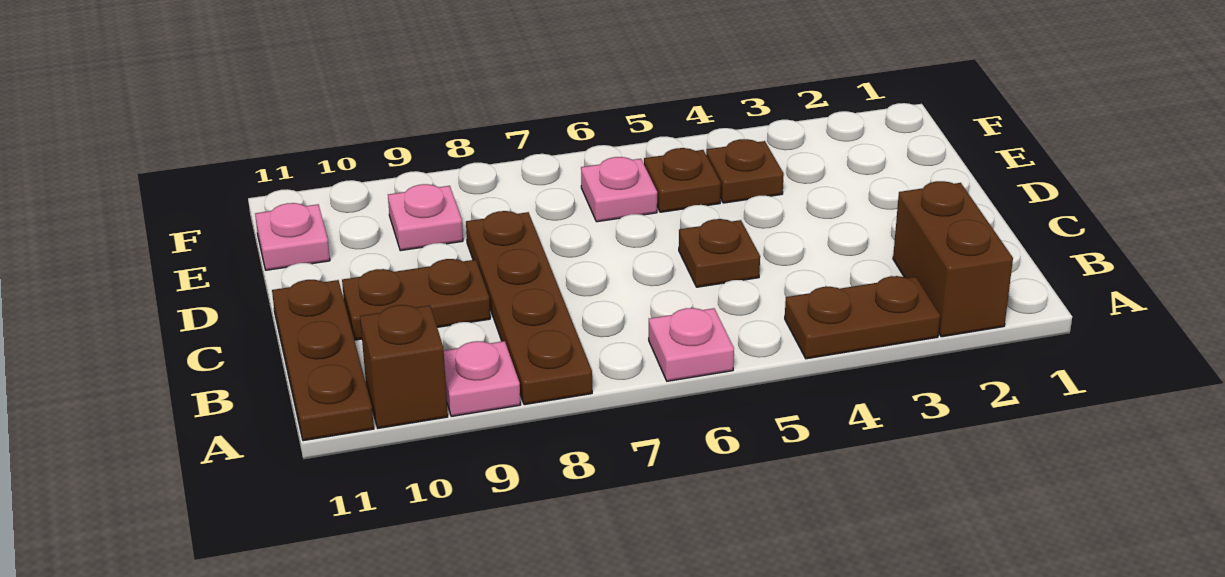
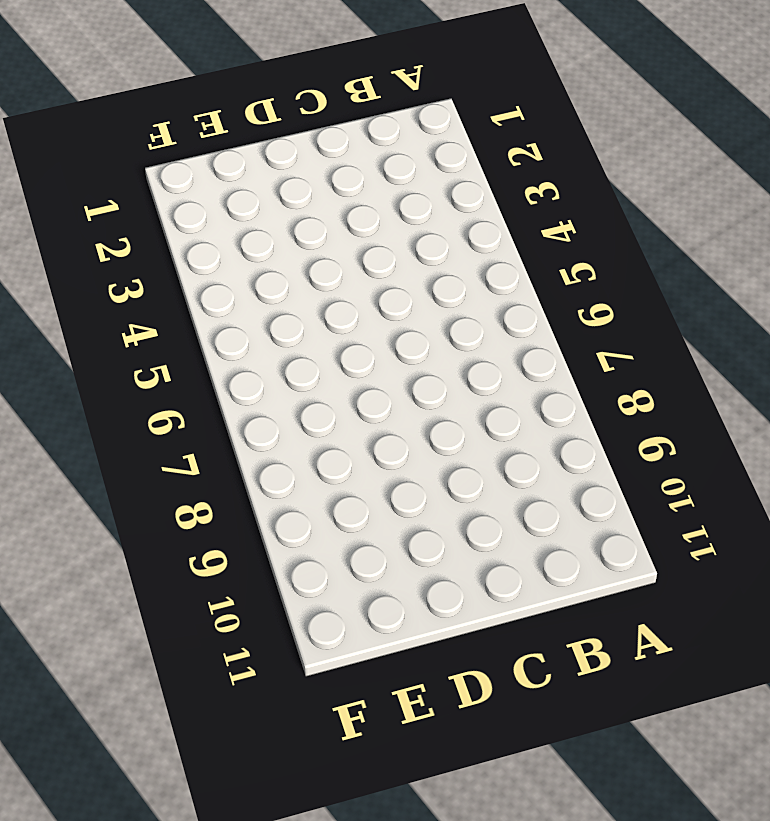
none -> brown brick A2:B2 level 1
none -> brown plate A3:A4 level 1
none -> pink plate A6 level 1

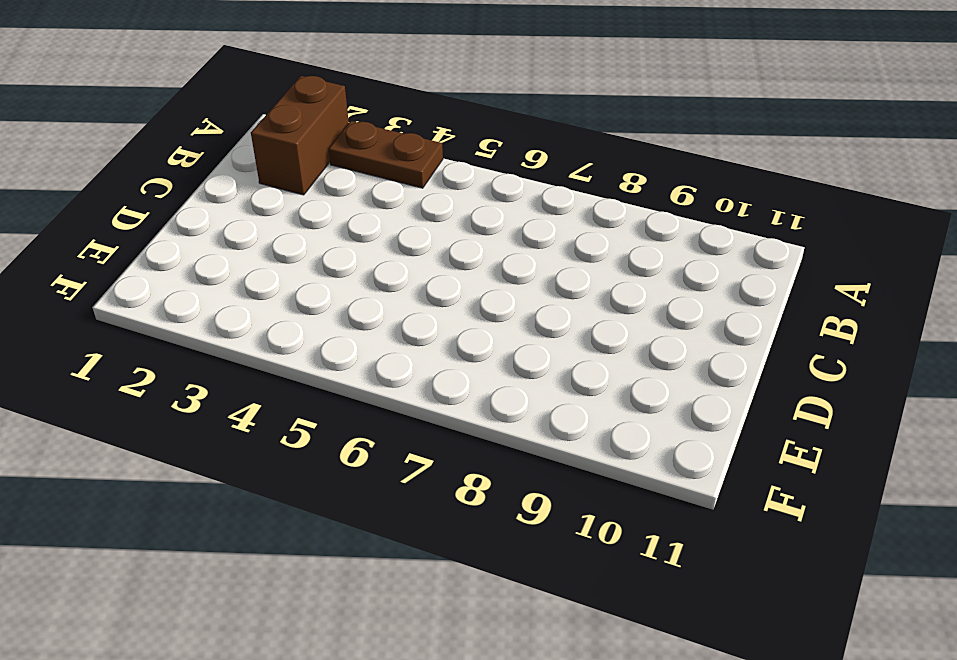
none -> pink plate A6 level 1
none -> brown plate A8:D8 level 1
none -> pink plate A9 level 1

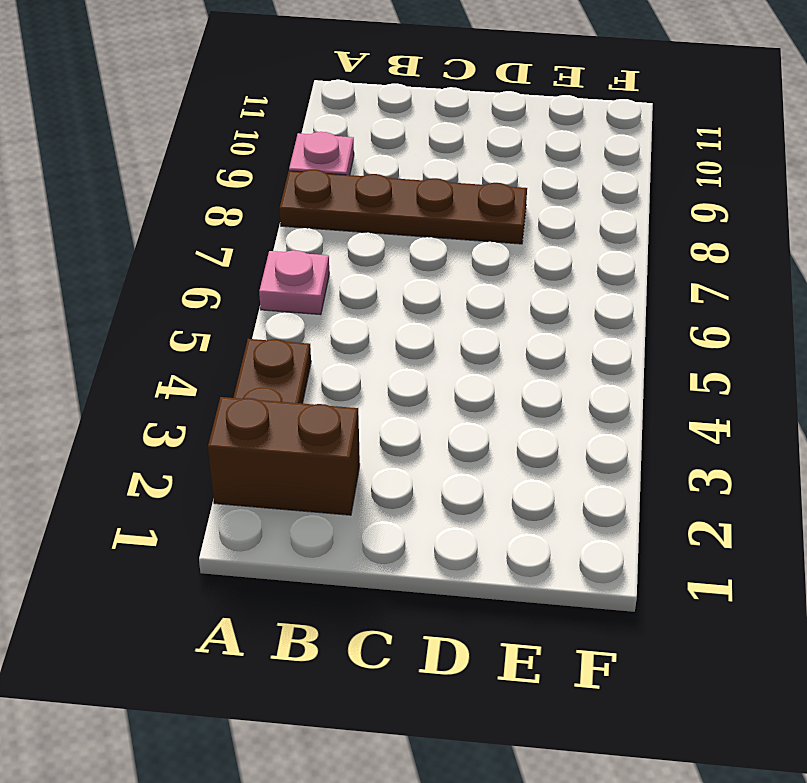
none -> brown brick A10 level 1
none -> brown plate A11:C11 level 1
none -> brown plate C5 level 1

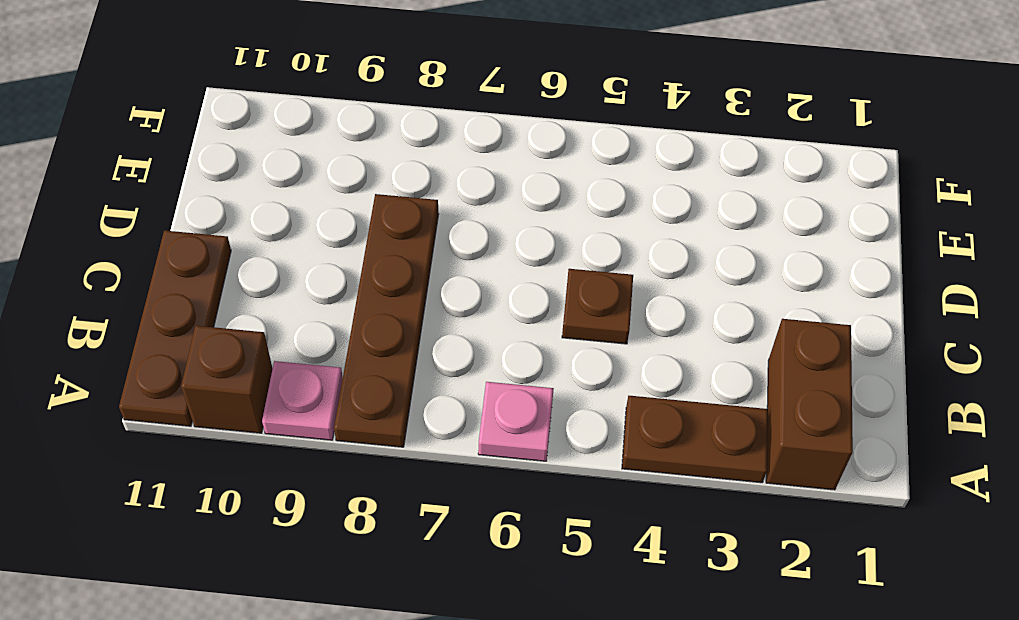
none -> brown plate C9:C10 level 1
none -> brown plate E4 level 1
none -> brown plate E5 level 1

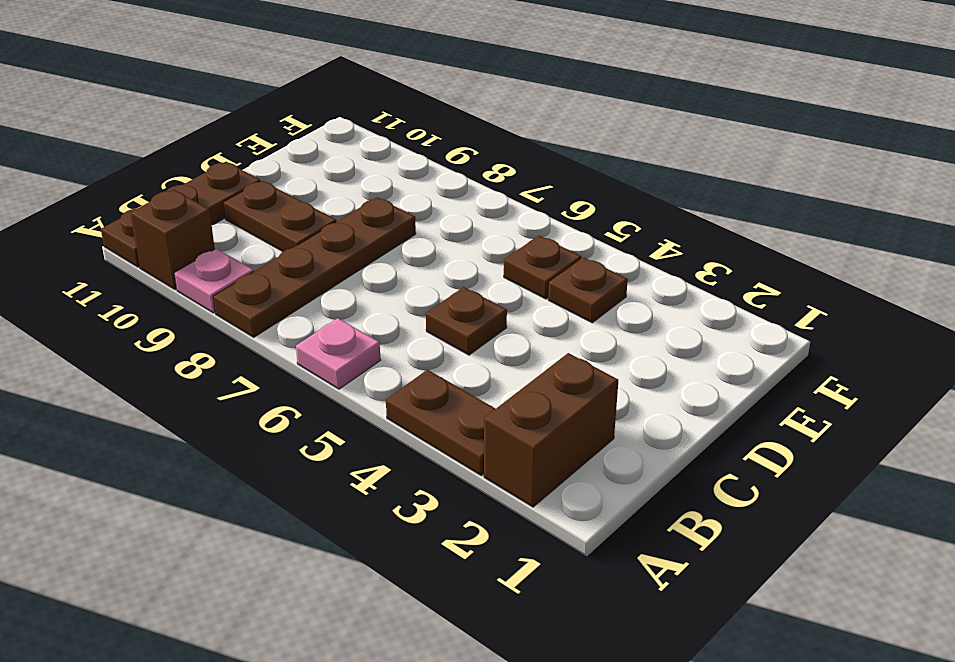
none -> pink plate E6 level 1
none -> pink plate E9 level 1
none -> pink plate E11 level 1

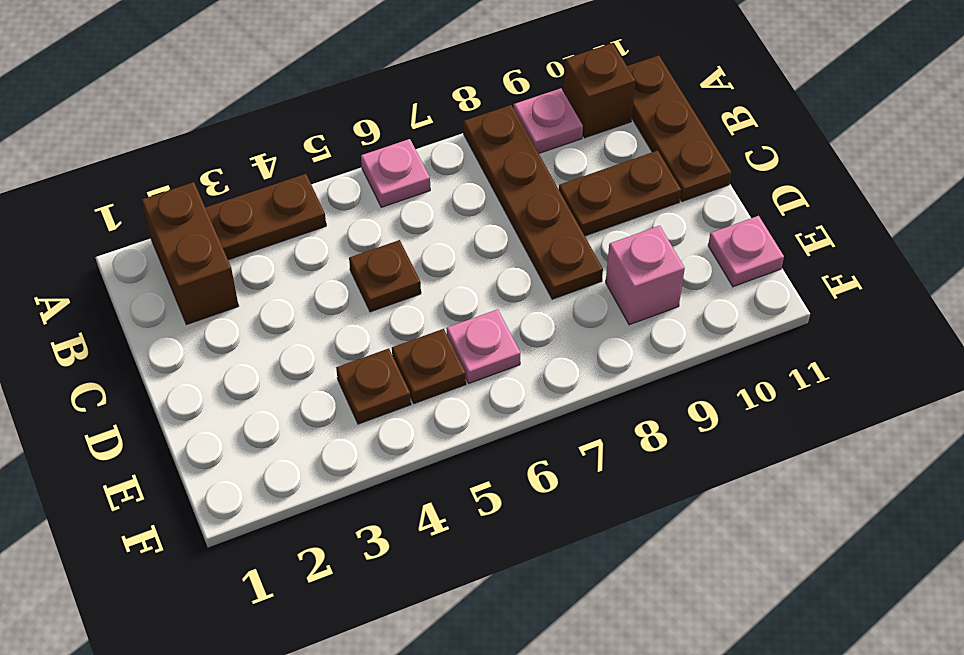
pink brick E9 level 1 -> pink plate E9 level 1

